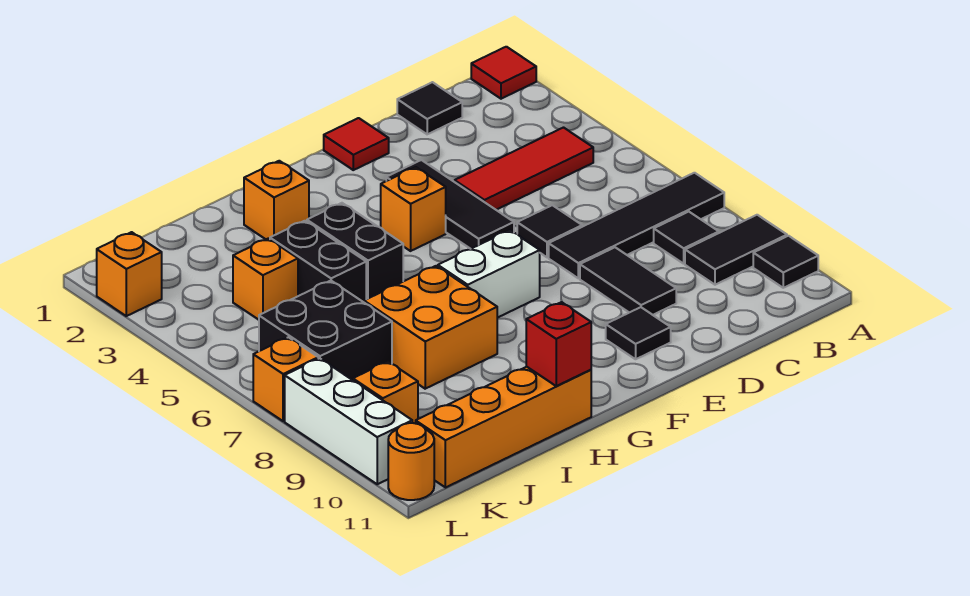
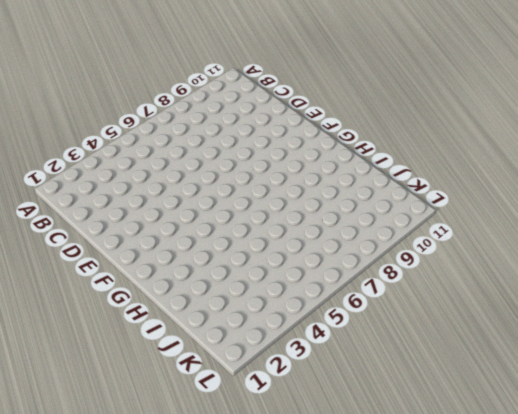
none -> red tile A1 level 1
none -> black tile A7:D7 level 1
none -> black tile A9:B9 level 1

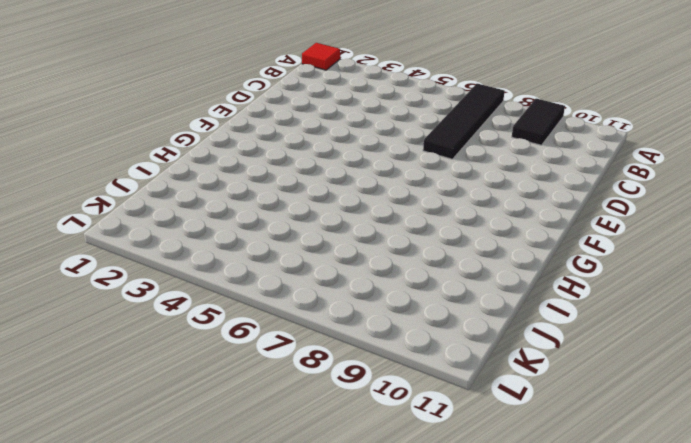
none -> black tile A10 level 1
none -> red tile B4:D4 level 1
none -> black tile B8 level 1

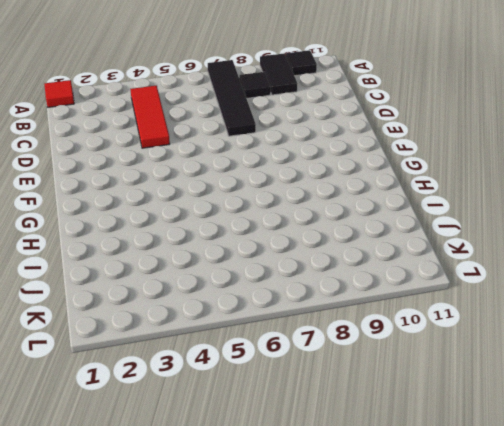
none -> black tile C1 level 1
none -> black tile D6 level 1
none -> black tile D8:D9 level 1

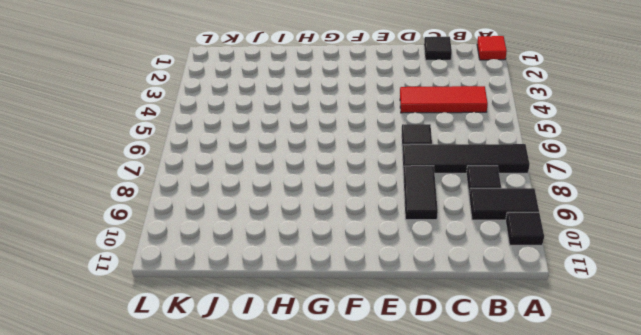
none -> red tile E1 level 1
none -> black tile E3:E5 level 1
none -> black tile E10 level 1

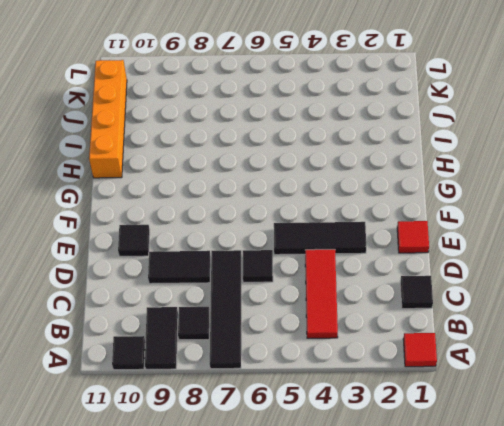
none -> orange brick F4 level 1
none -> white brick F7:G7 level 1
none -> orange brick H2 level 1

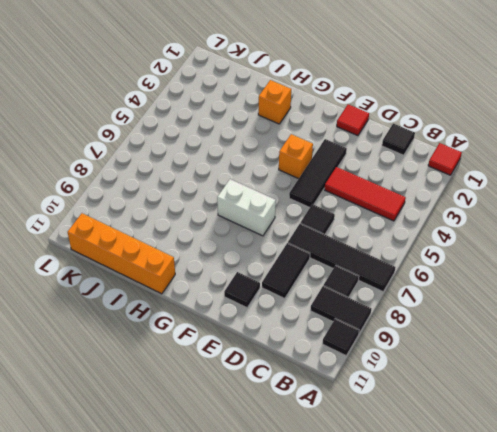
none -> black brick H4:H5 level 1
none -> orange brick H7:I8 level 1
none -> black brick I4:I5 level 1

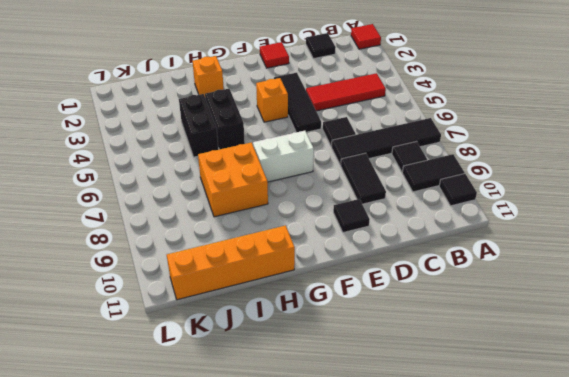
none -> orange brick J4 level 1
none -> black brick J6:K7 level 1
none -> orange brick K9 level 1

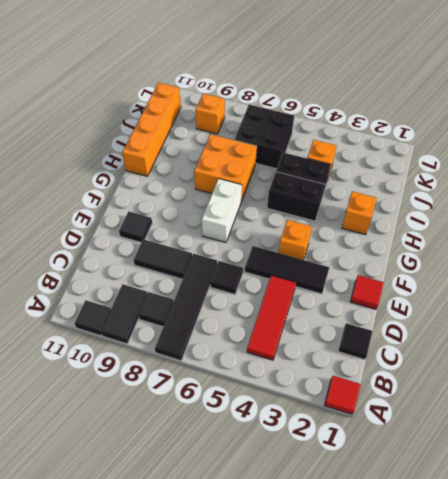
none -> orange brick L2 level 1
none -> orange brick L7 level 1
none -> white brick L8:L10 level 1

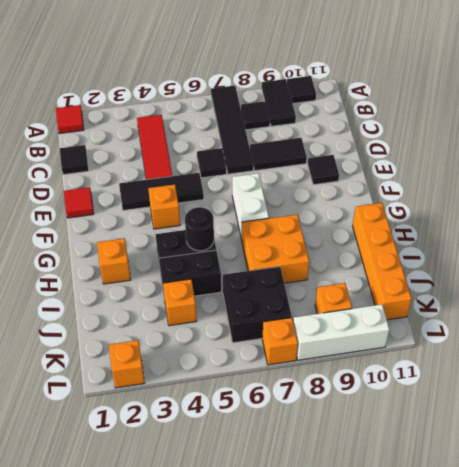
black round brick H5 level 2 -> none
none -> orange round brick L11 level 1
none -> red brick H11 level 2

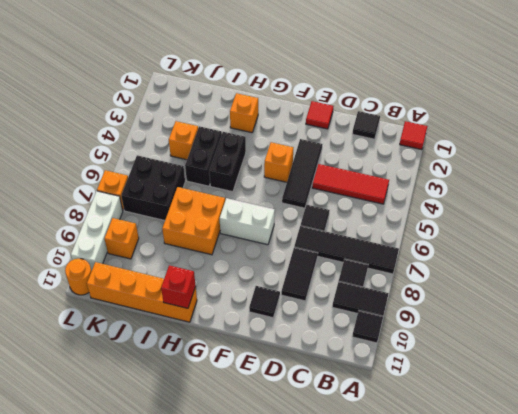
none -> orange brick L2 level 1

